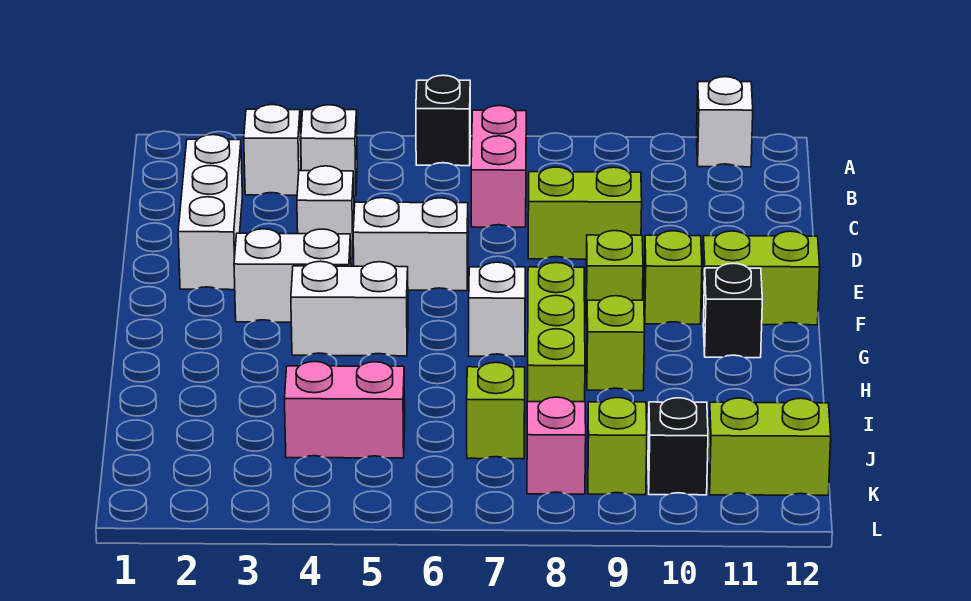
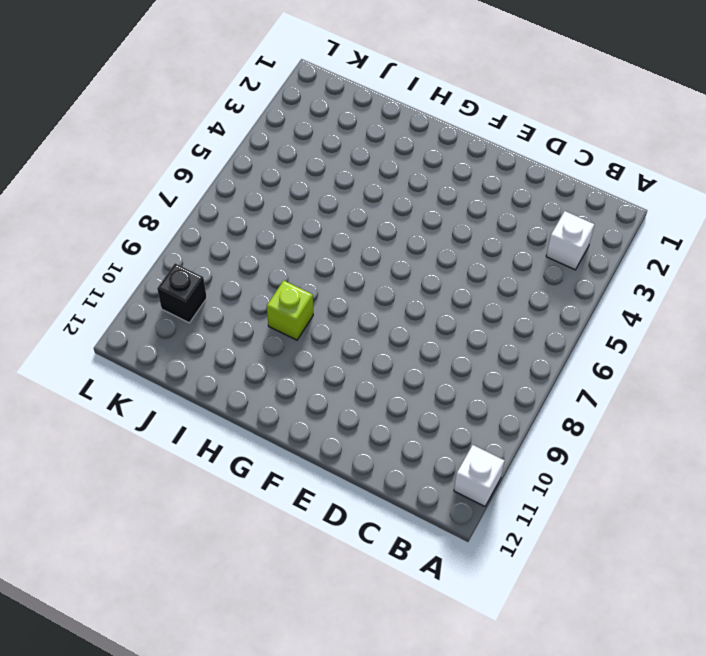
none -> black brick A6 level 1
none -> white brick B4 level 1
none -> pink brick B7:C7 level 1

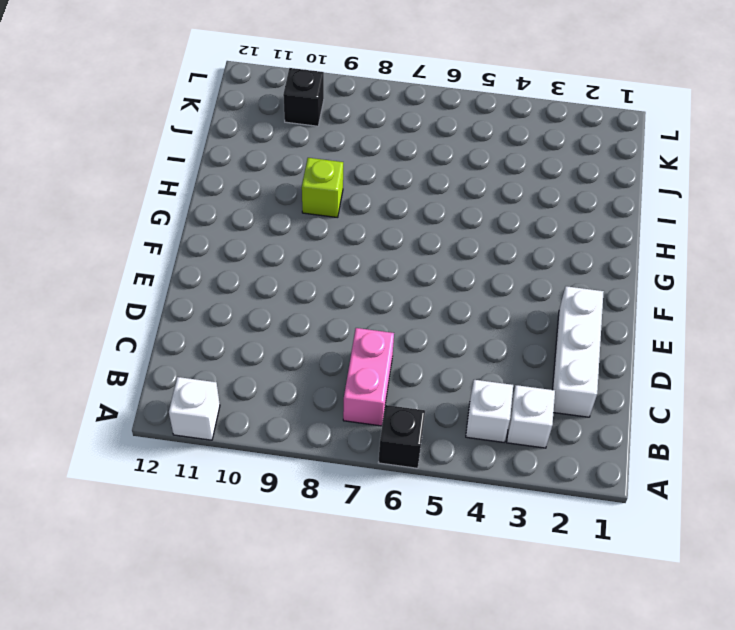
none -> white brick D4 level 1
none -> lime brick D8:D9 level 1
none -> white brick E5:E6 level 1

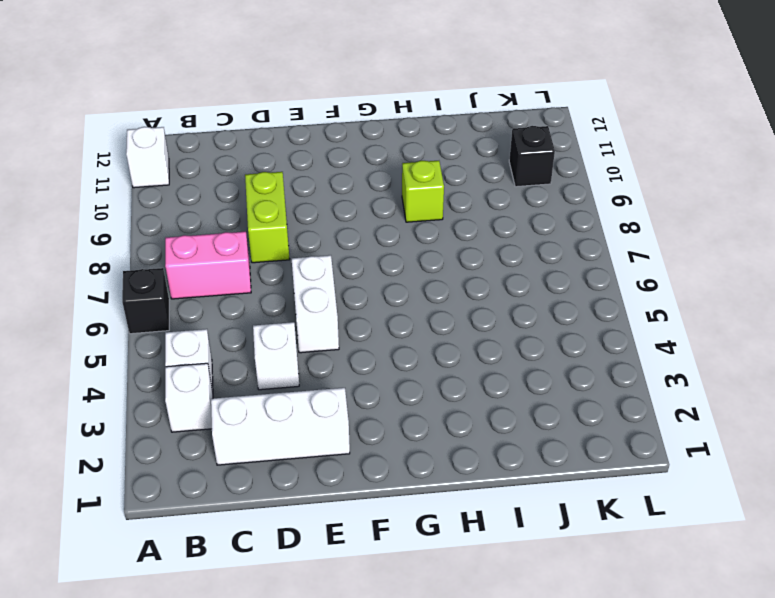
none -> white brick F3:F4 level 1
none -> lime brick F9 level 1
none -> lime brick F10 level 1

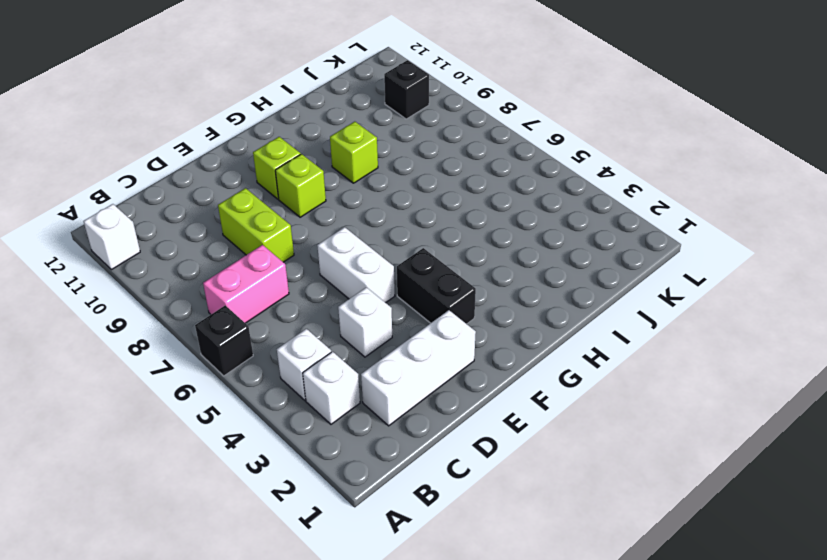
black brick F3:F4 level 1 -> white brick F3:F4 level 1
none -> lime brick F11:F12 level 1
none -> white brick G4:G5 level 1
none -> white brick G7 level 1

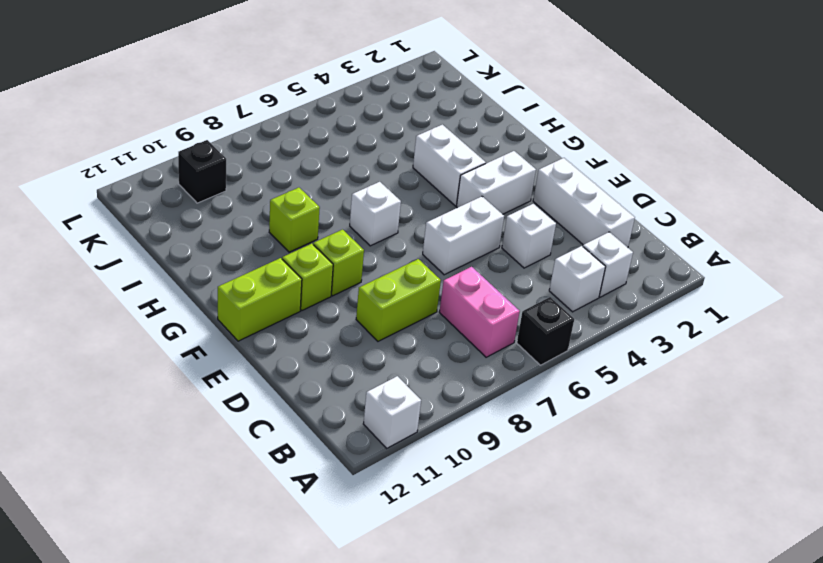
white brick G4:H4 level 1 -> white brick G4:G5 level 1
none -> lime brick G8:I8 level 1
none -> black brick G11 level 1
none -> pink brick J4:J5 level 1

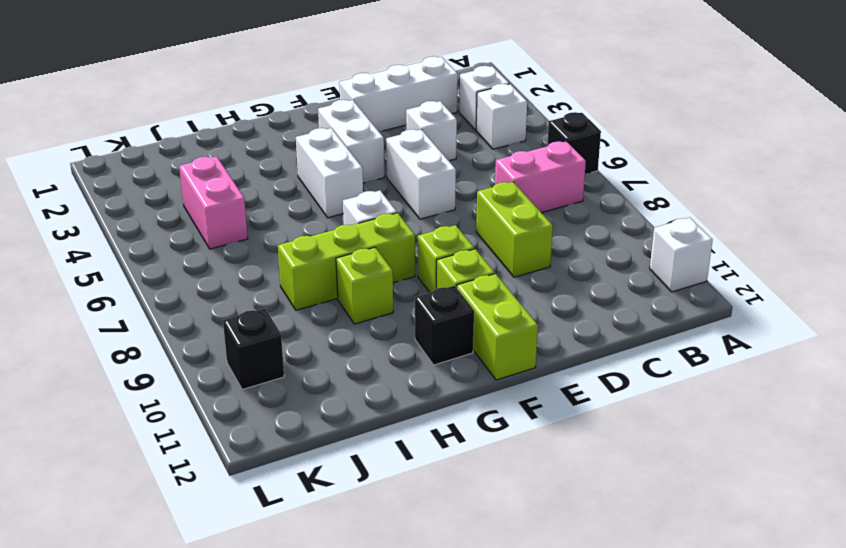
none -> lime brick J7 level 1
none -> pink brick K8 level 1
none -> lime brick K9 level 1

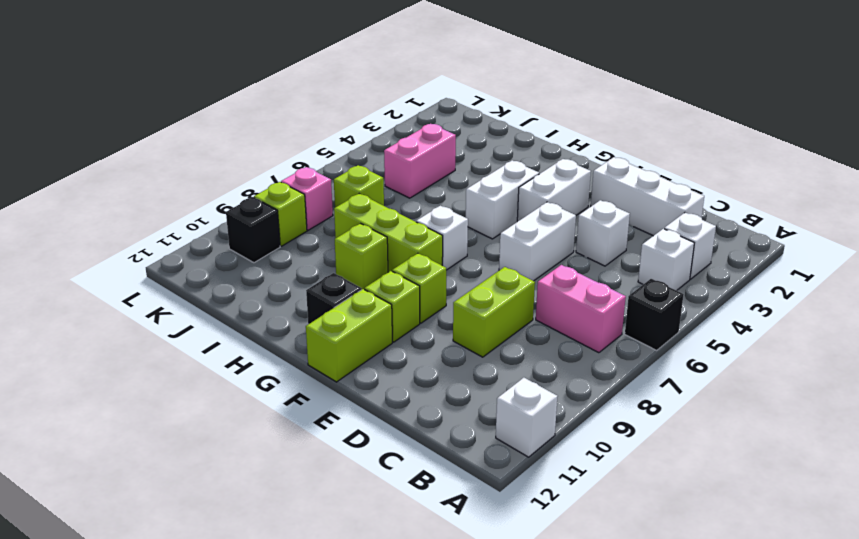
none -> lime brick K11:K12 level 1

